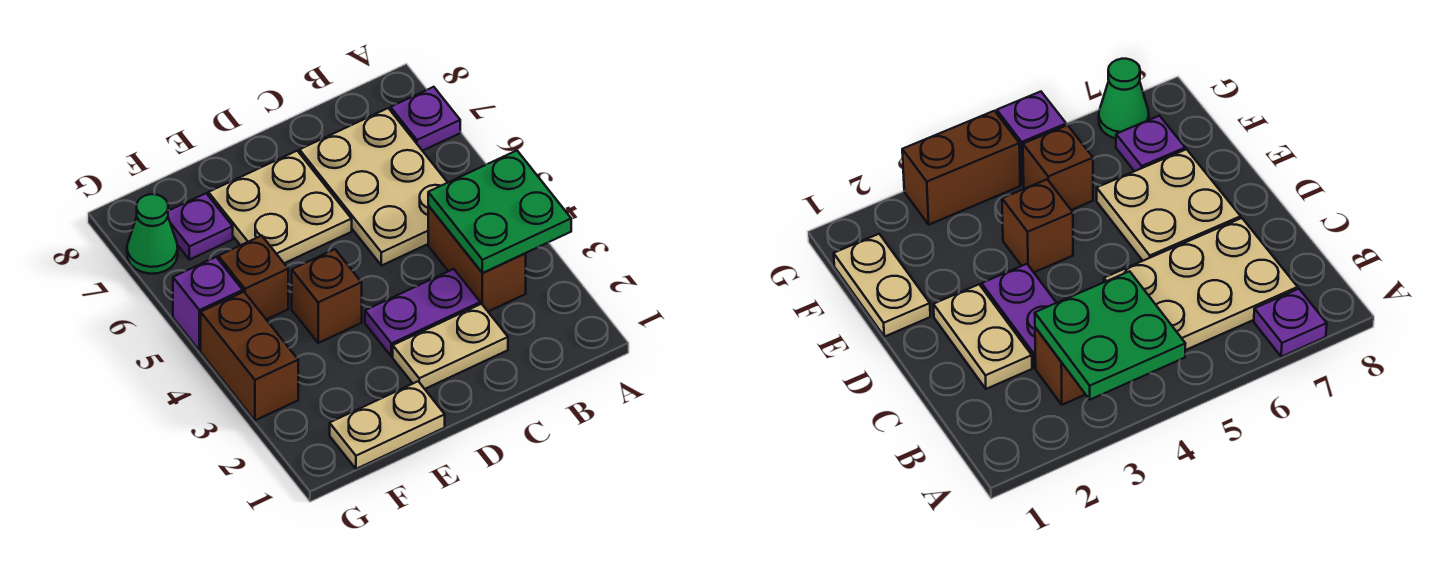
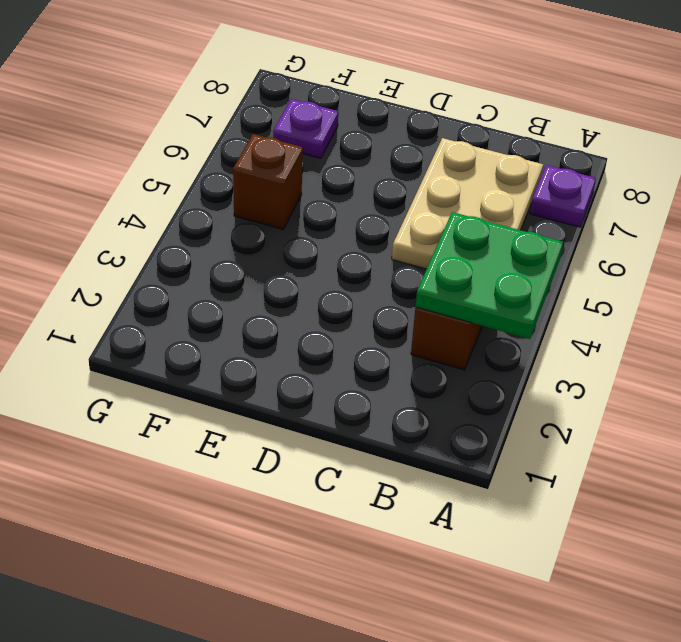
none -> tan plate C2:D2 level 1
none -> purple plate C3:D3 level 1
none -> tan plate D6:E7 level 1

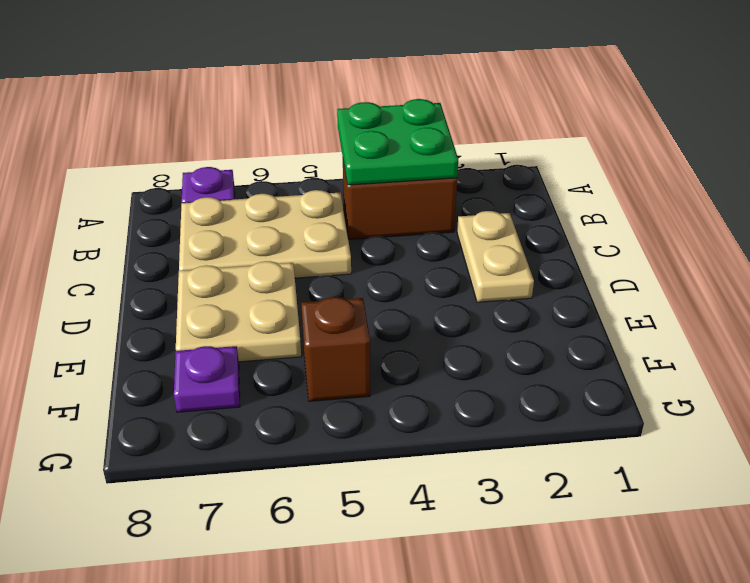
none -> purple plate C3:D3 level 1
none -> tan plate E1:F1 level 1
none -> brown brick E4 level 1

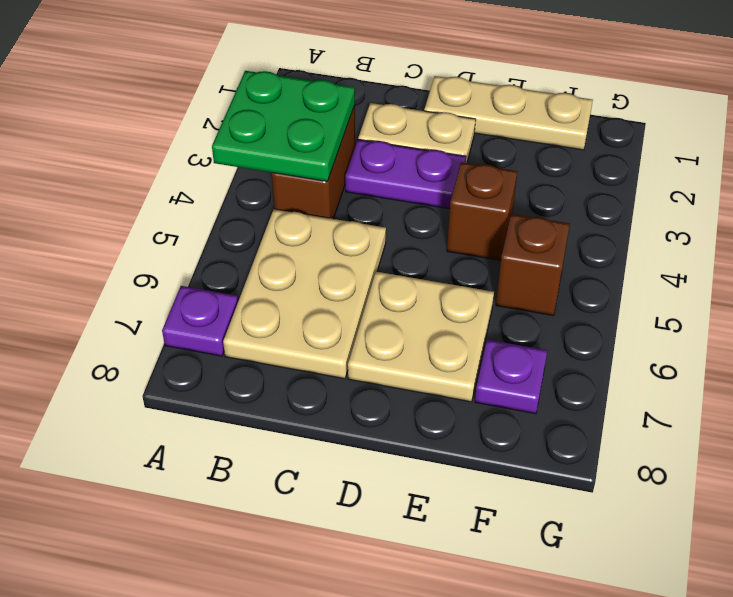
tan plate D1:F1 level 1 -> tan plate E1:F1 level 1
none -> brown brick G3:G4 level 1
none -> purple brick G5 level 1
none -> green cone G7 level 1

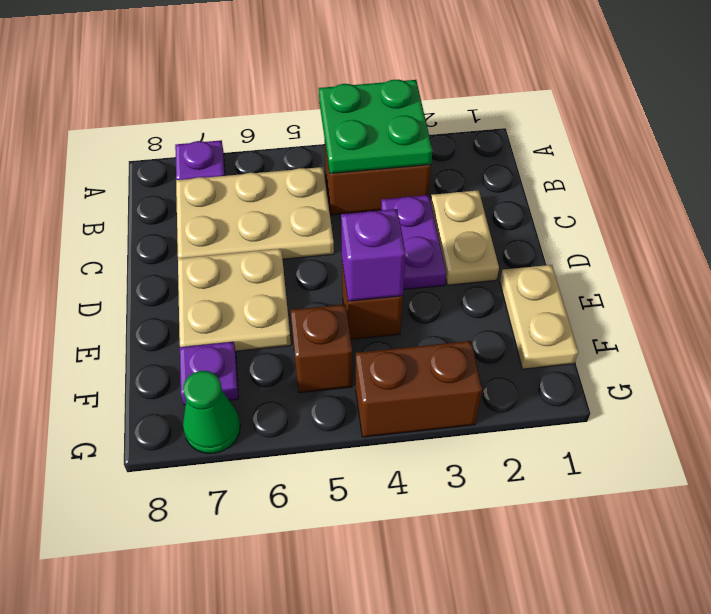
purple brick E4 level 2 -> purple brick G5 level 1

